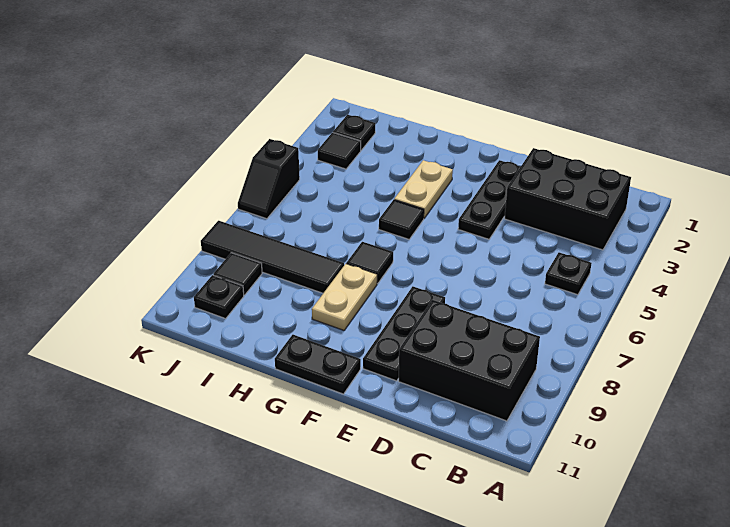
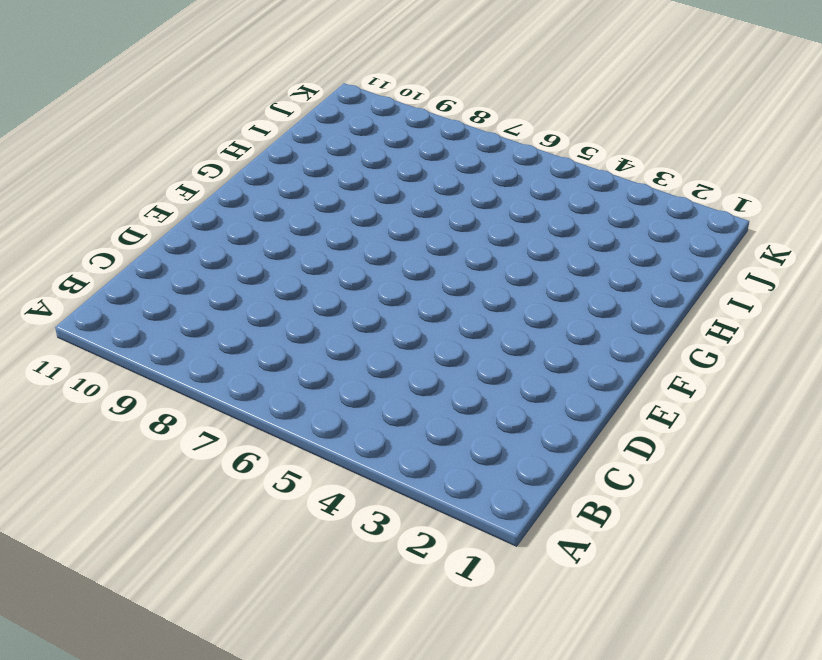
none -> black brick B2:D3 level 1
none -> black plate B5 level 1
none -> black brick B9:D10 level 1

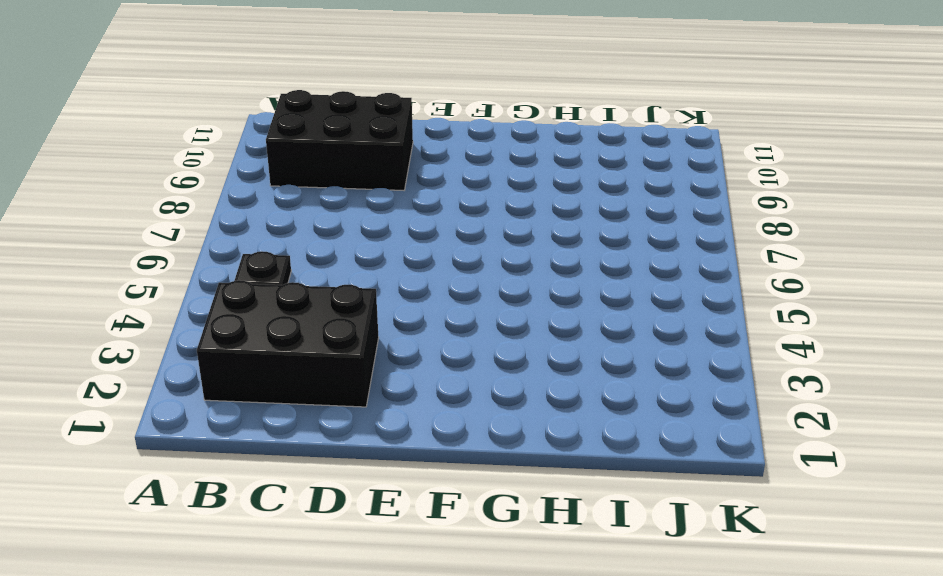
none -> black plate E2:E4 level 1
none -> black plate E8:E10 level 1
none -> black plate F11:G11 level 1

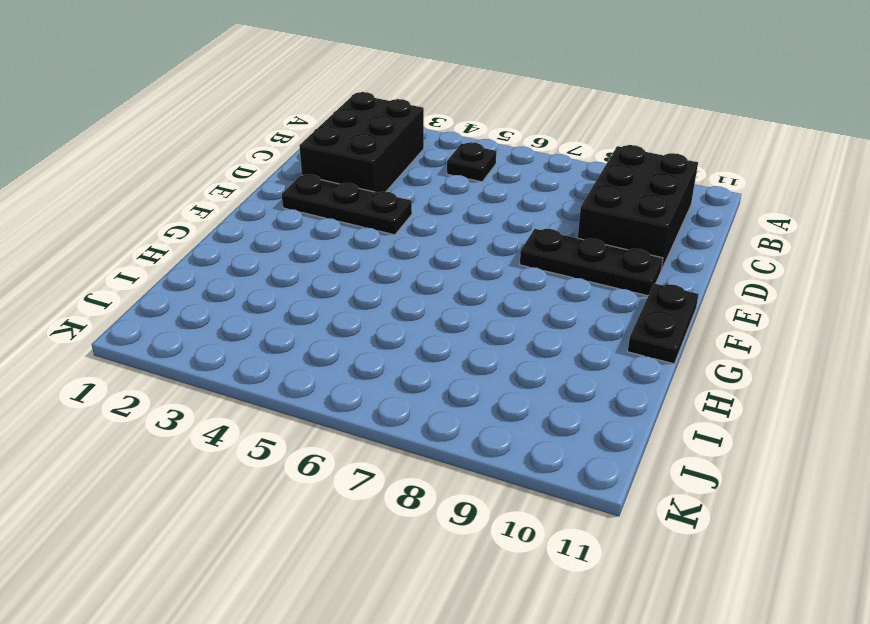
none -> tan plate G3:G4 level 1
none -> black tile G5 level 1
none -> black tile G7 level 1

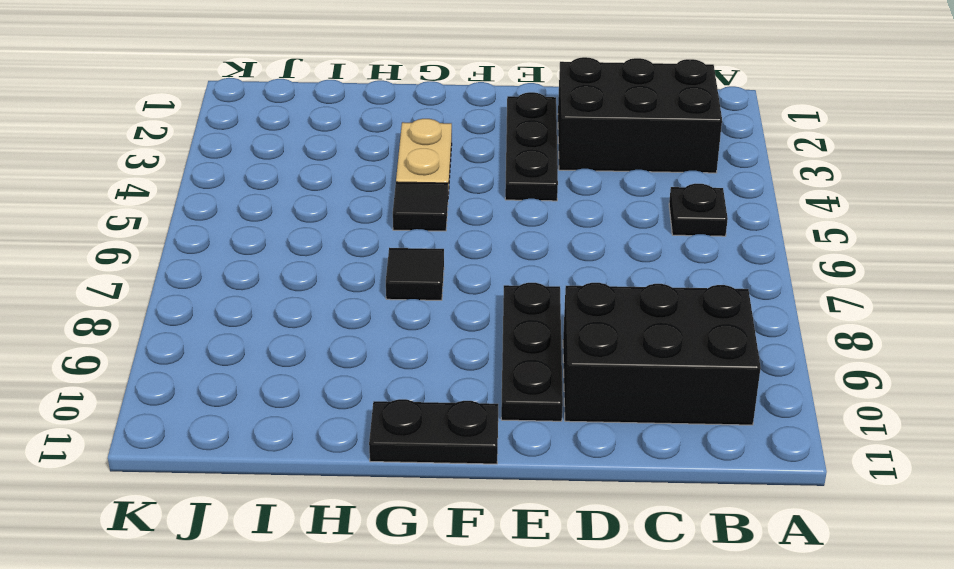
none -> tan plate G8:G9 level 1
none -> black tile H8:K8 level 1
none -> black plate J2 level 1

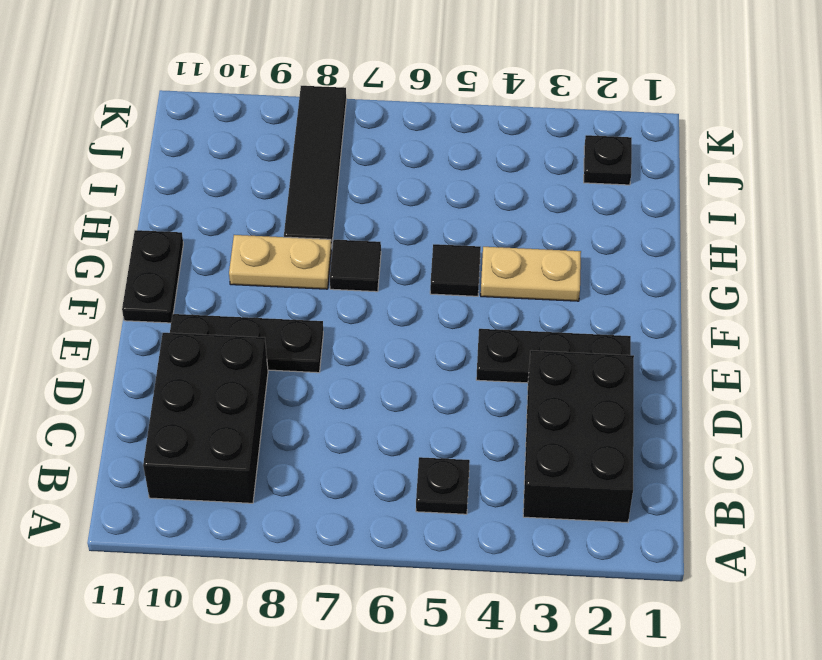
none -> black tile J3 level 1
none -> black tile J9 level 1
none -> black plate J10 level 1

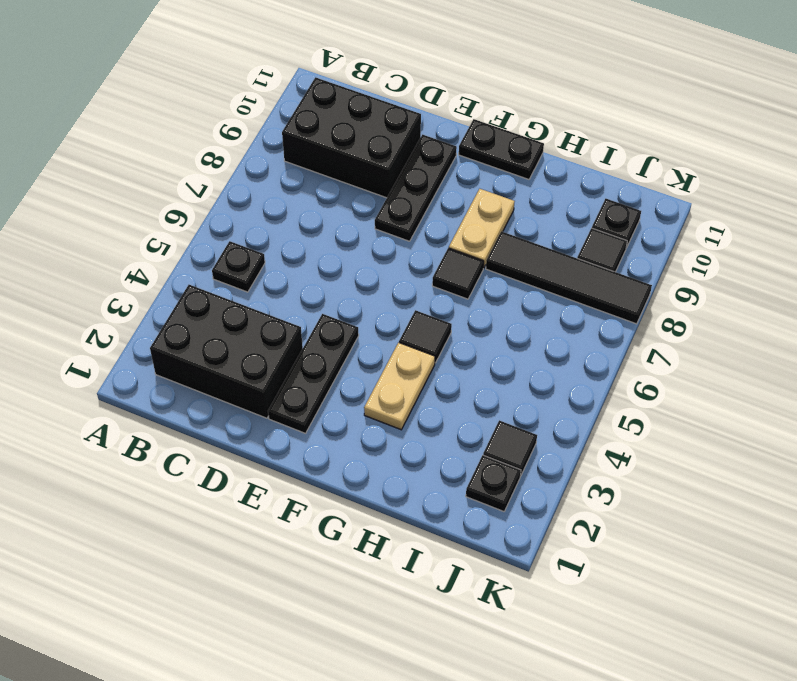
none -> black slope K5:K6 level 1 top 5

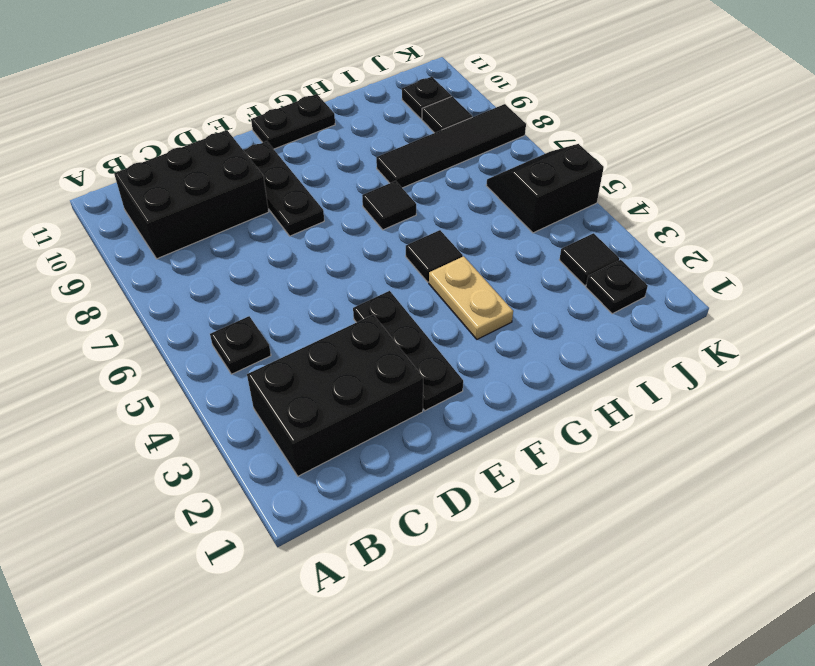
black slope J5:K6 level 1 top 5 -> black slope K5:K6 level 1 top 5
none -> tan plate G8:G9 level 1

